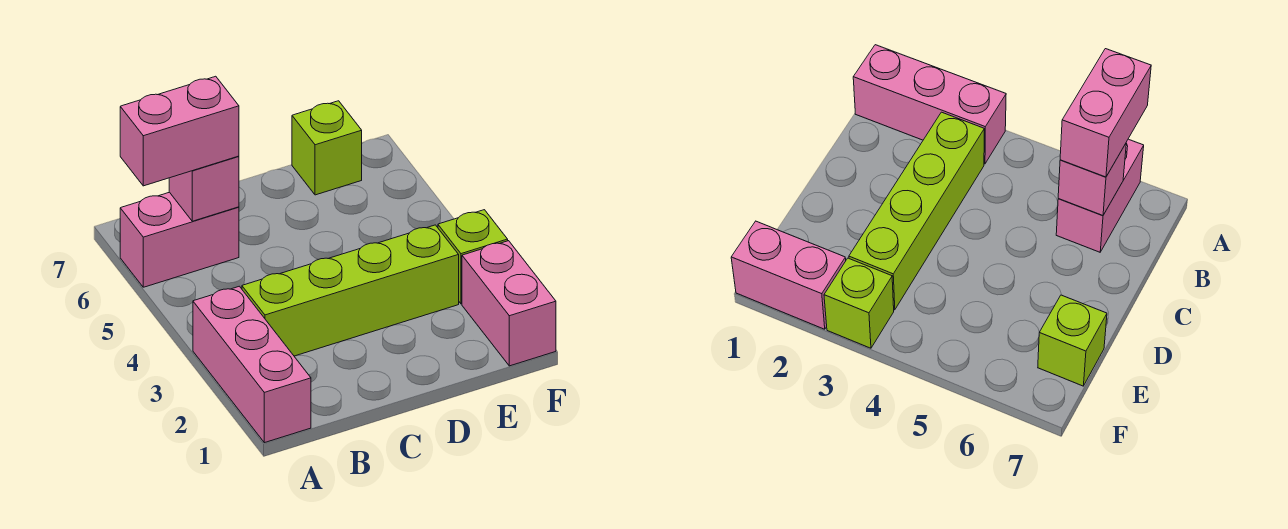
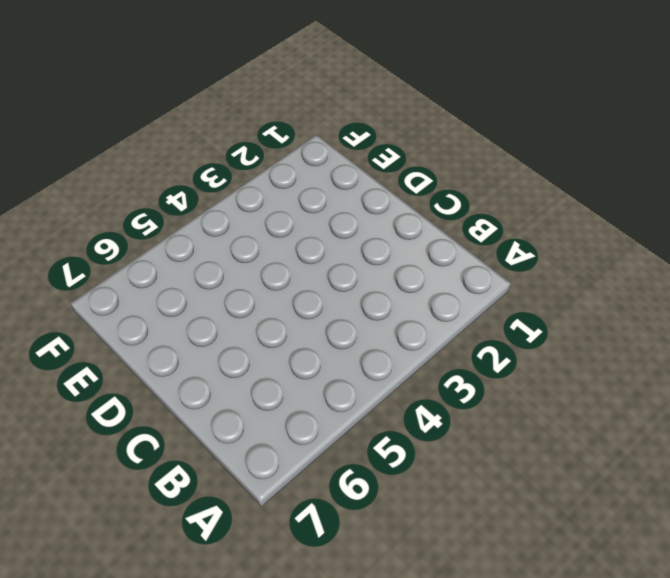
none -> pink brick A1:A3 level 1
none -> pink brick A6:B6 level 1

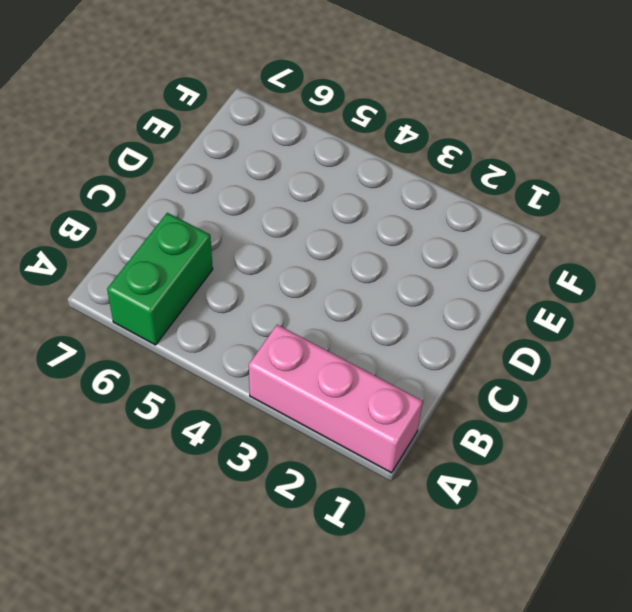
green brick A6:B6 level 1 -> pink brick A6:B6 level 1
none -> lime brick B3:E3 level 1
none -> lime brick E7 level 1

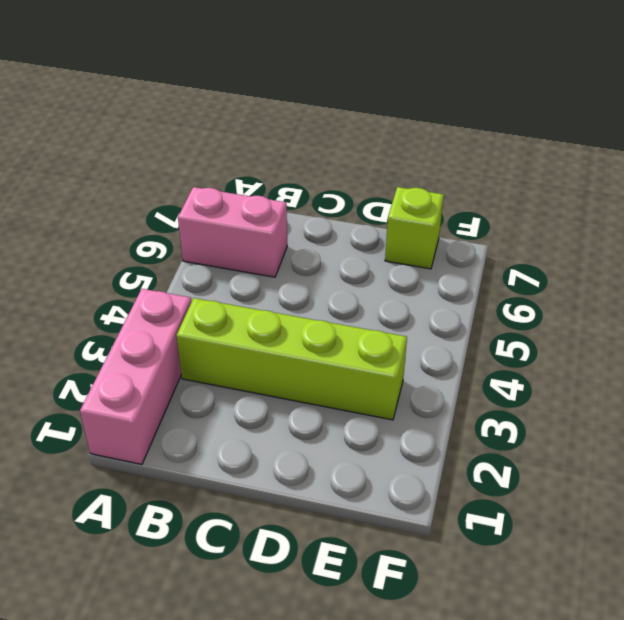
none -> pink brick F1:F2 level 1
none -> lime brick F3 level 1

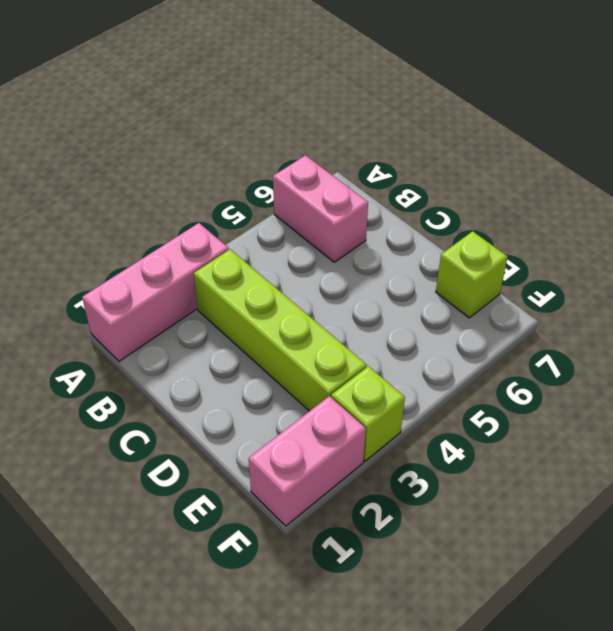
none -> pink brick B6 level 2
none -> pink brick A6:B6 level 3

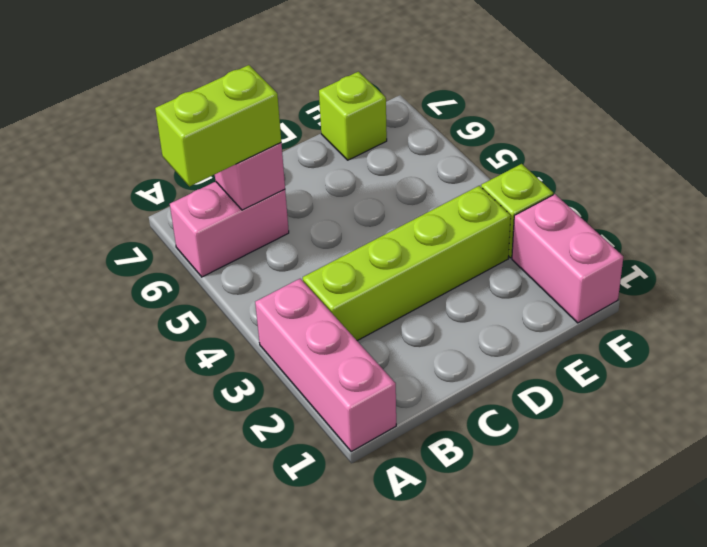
lime brick A6:B6 level 3 -> pink brick A6:B6 level 3

